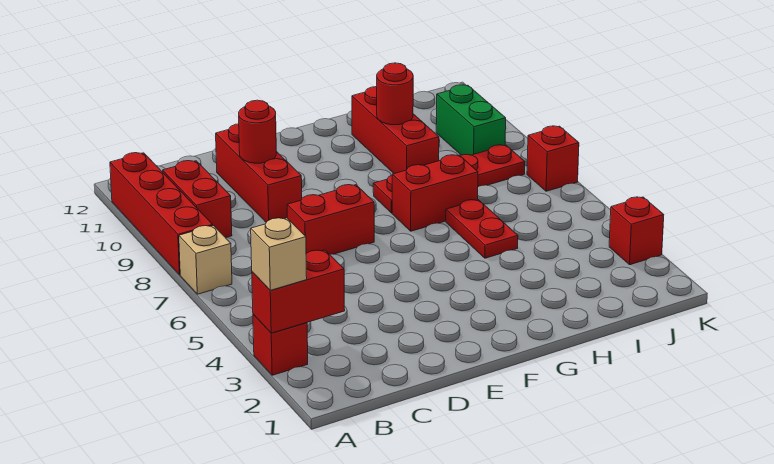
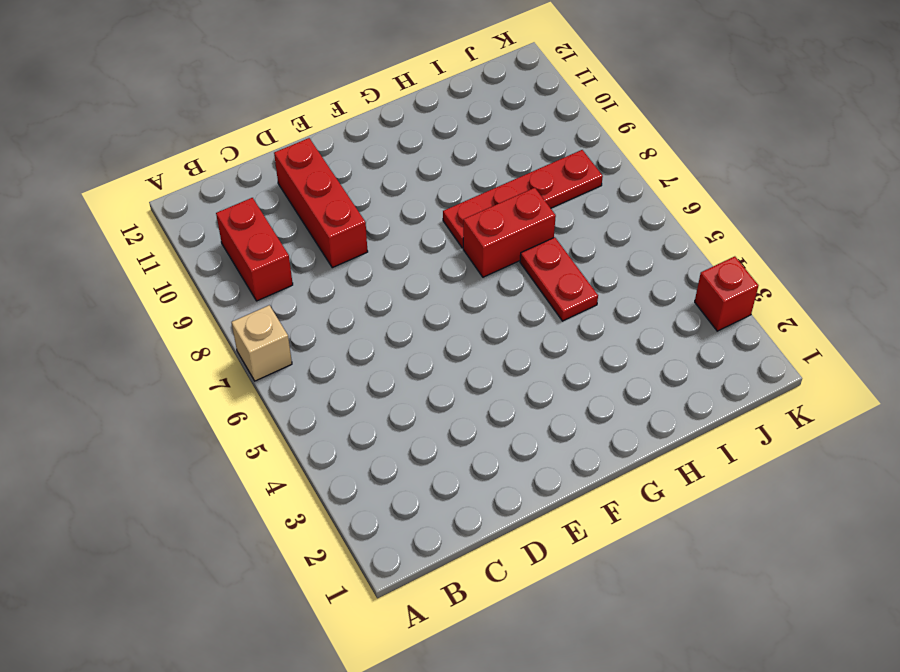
none -> red brick A3 level 1
none -> red brick A8:A11 level 1
none -> red brick D7:E7 level 1

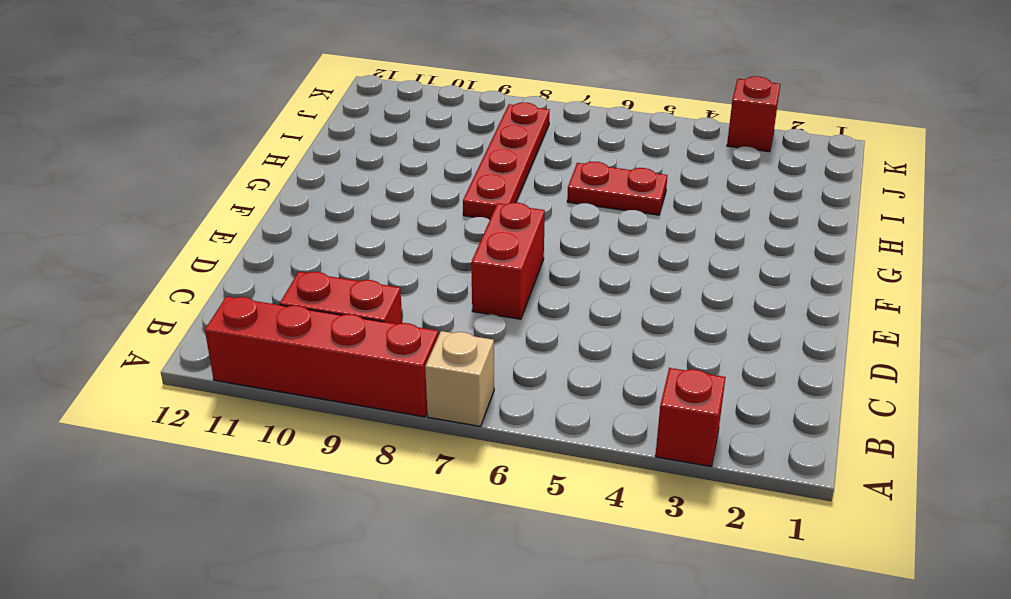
none -> red brick D9:D11 level 1
none -> red brick G7:H7 level 1
none -> red brick H9:H11 level 1

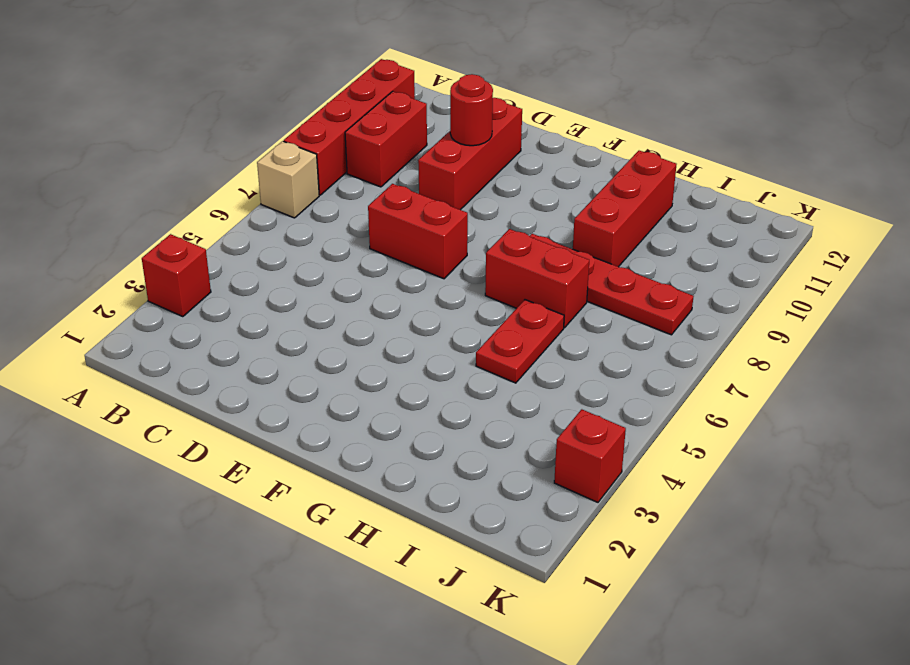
none -> green brick J9:J10 level 1
none -> red brick K7 level 1
none -> red brick A3:B3 level 2

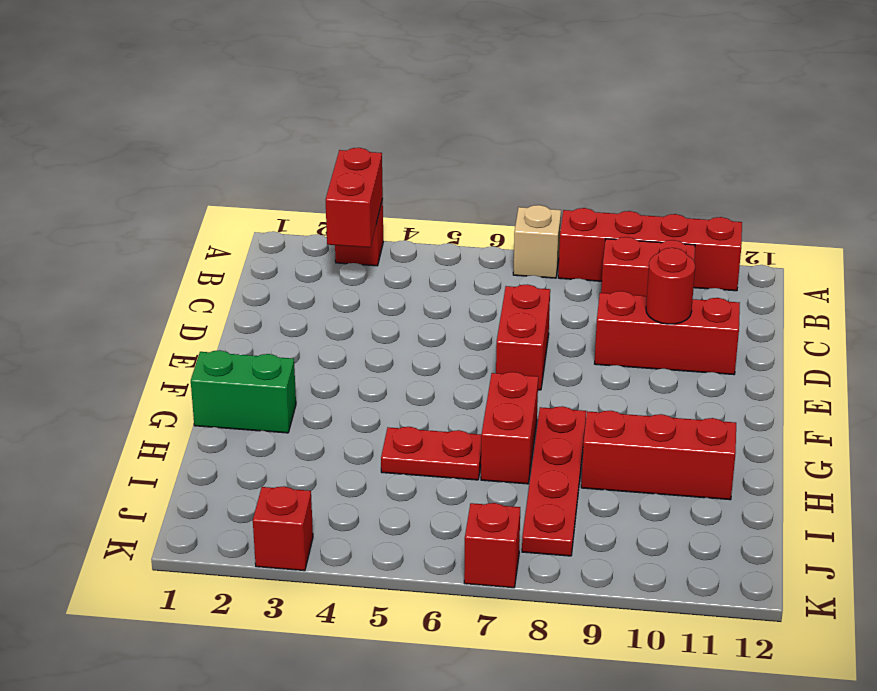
green brick G1:G2 level 1 -> green brick J9:J10 level 1
none -> red round brick H10 level 2
none -> tan brick A3 level 3

